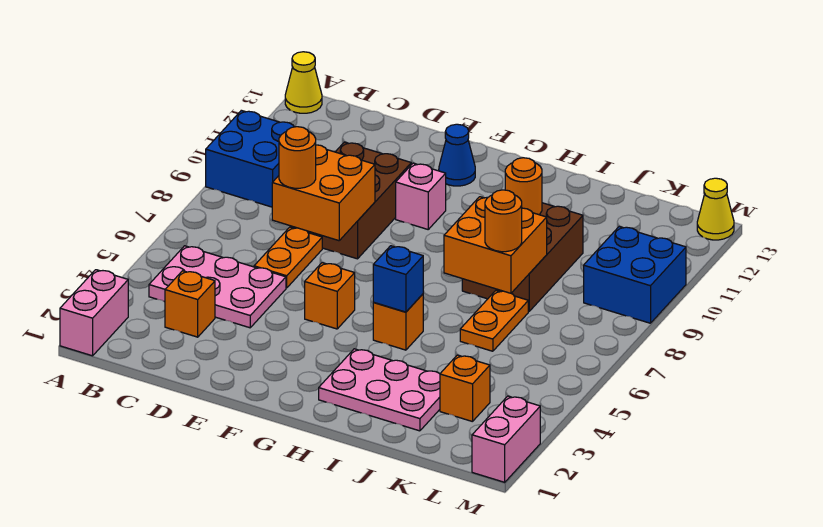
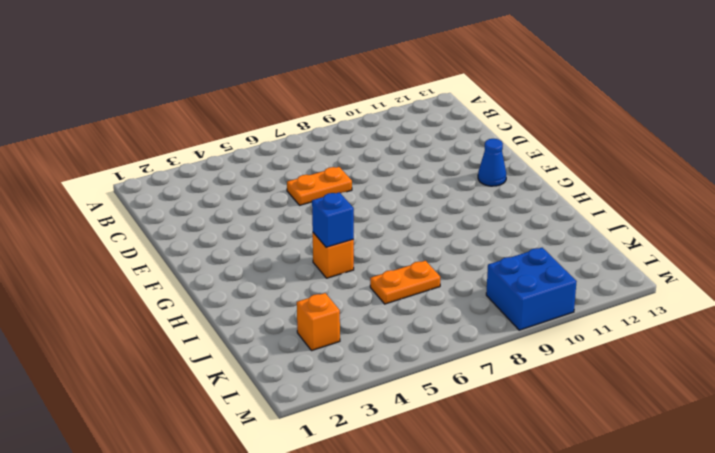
none -> pink brick A1:A2 level 1
none -> blue brick A9:B10 level 1
none -> yellow cone A13 level 1

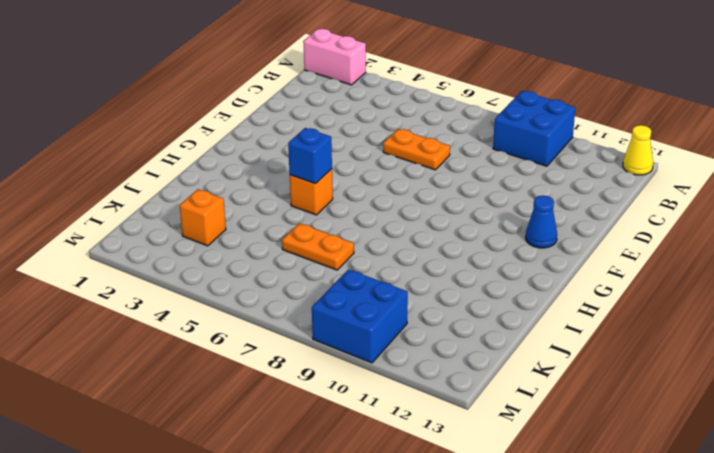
none -> pink plate B4:D5 level 1
none -> orange brick C3 level 1
none -> brown brick D8:E10 level 1

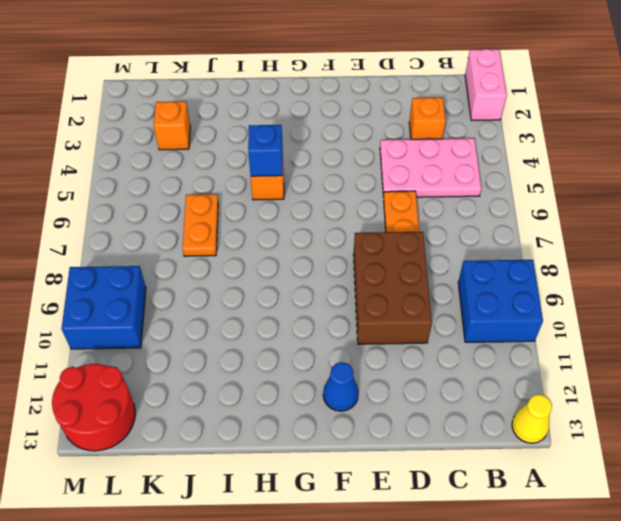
red round brick L12:M13 level 1 -> yellow cone M13 level 1
none -> orange brick F5 level 1
none -> pink brick F10 level 1
none -> pink plate H2:J3 level 1

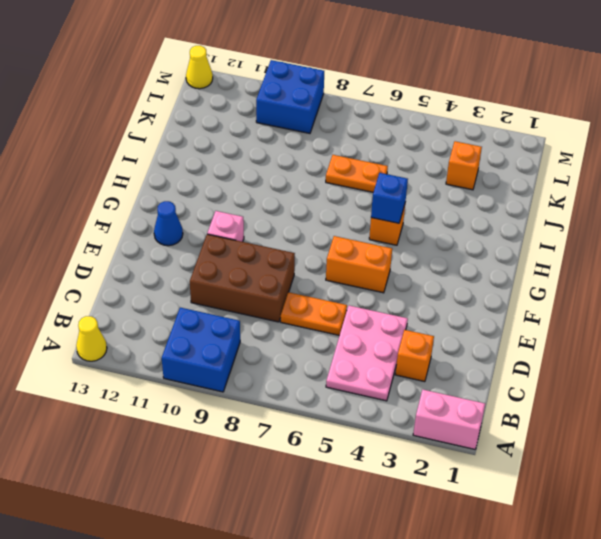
orange brick F5:F6 level 1 -> orange brick F5 level 1
none -> pink plate H2:J3 level 1
none -> brown brick I8:J10 level 1
none -> pink brick M1:M2 level 1

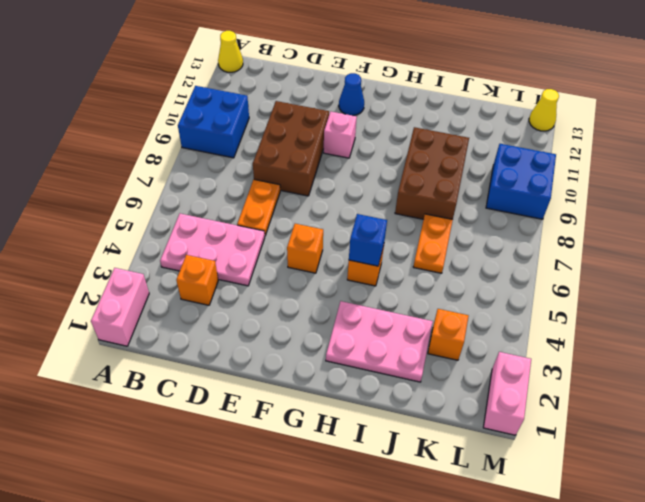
none -> orange brick D7:E8 level 2
none -> orange brick I7:J8 level 2
none -> orange round brick I10 level 2

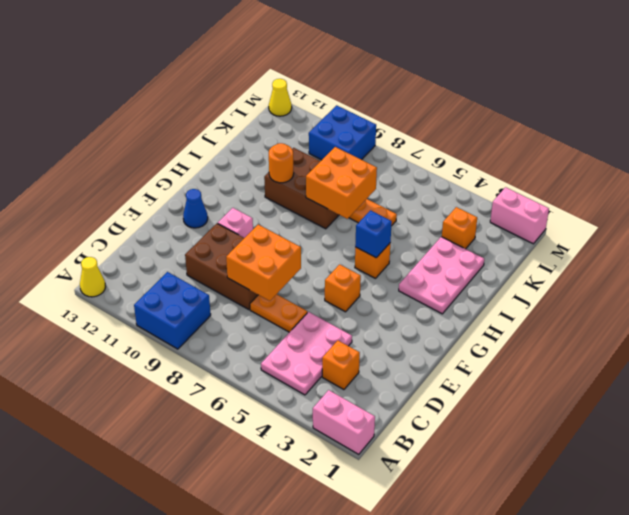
none -> orange round brick D7 level 3
none -> orange round brick J7 level 3

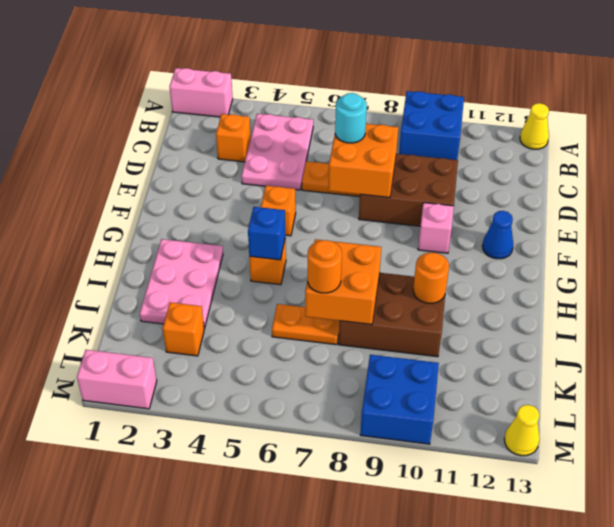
cyan round brick D7 level 3 -> orange round brick D7 level 3

